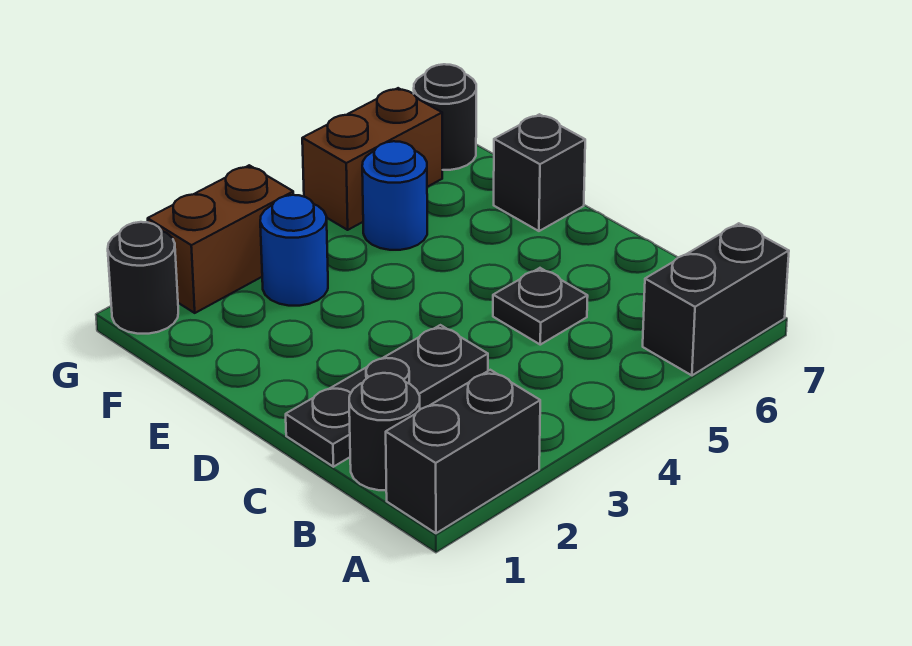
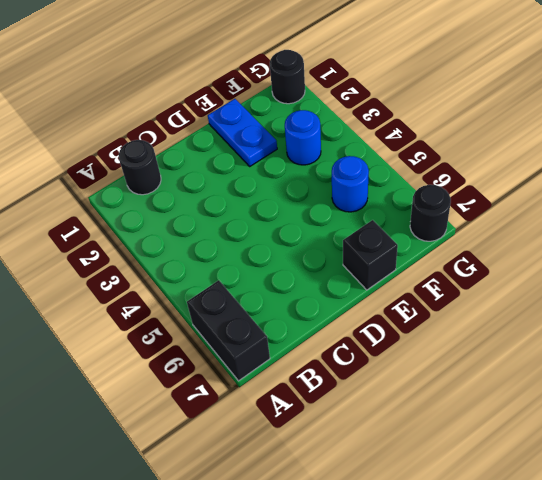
blue plate E1:E2 level 1 -> none
none -> black brick A1:A2 level 1
none -> black plate C1:C3 level 1
none -> black plate C5 level 1

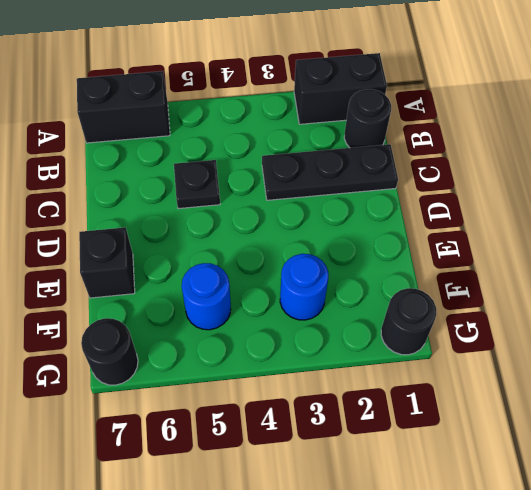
none -> brown brick G2:G3 level 1
none -> brown brick G5:G6 level 1

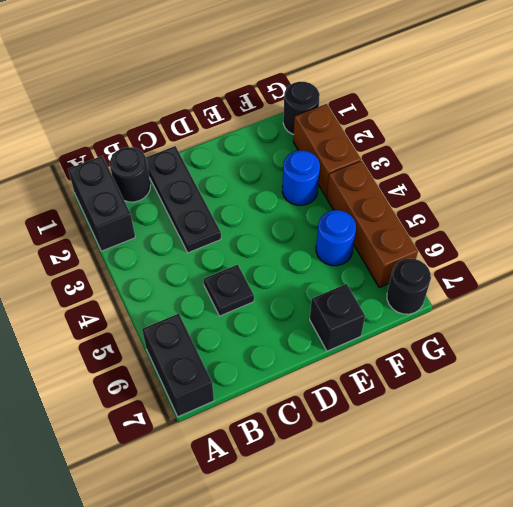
brown brick G4:G6 level 1 -> brown brick G5:G6 level 1

